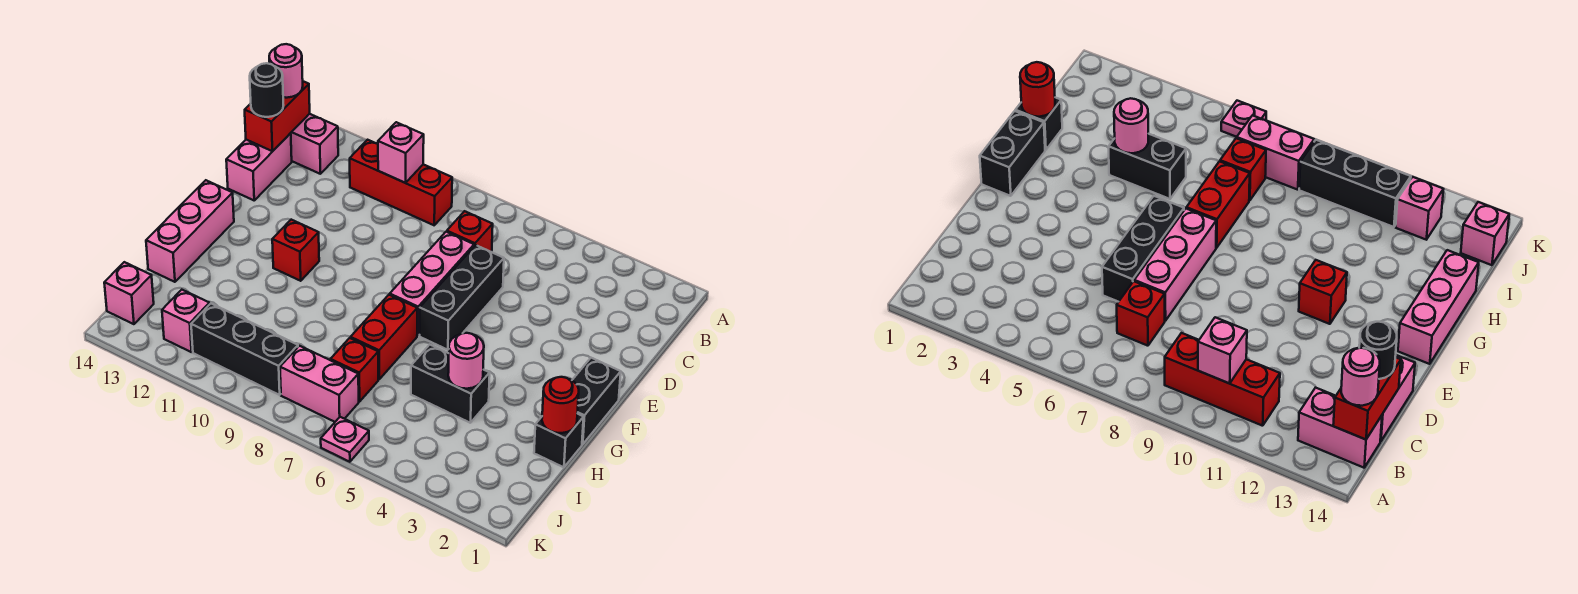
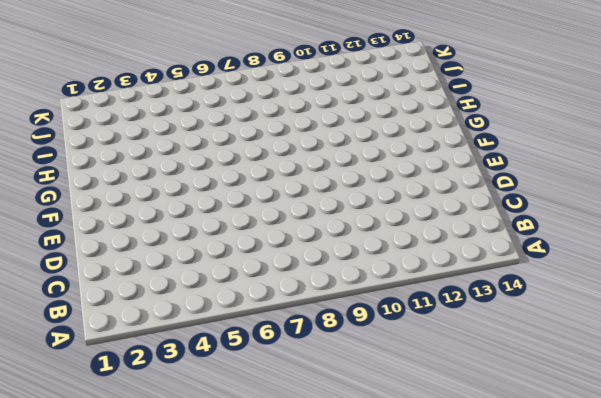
none -> red brick B9:B11 level 1
none -> pink brick B13:B14 level 1
none -> red brick C7 level 1

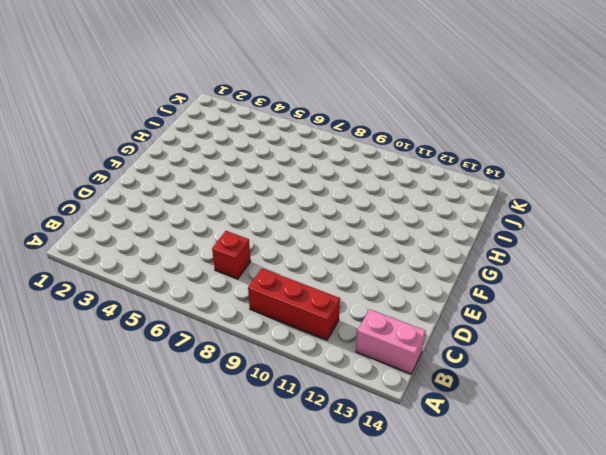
none -> pink brick C14:D14 level 1
none -> black brick D6:F6 level 1
none -> pink brick D7:F7 level 1

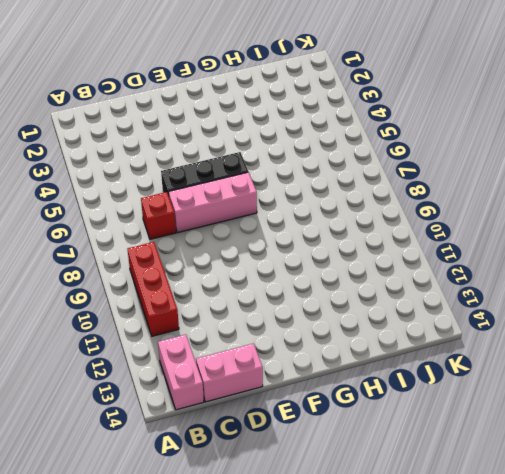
none -> black brick F1:G1 level 1
none -> red brick F11 level 1
none -> pink brick F14:H14 level 1

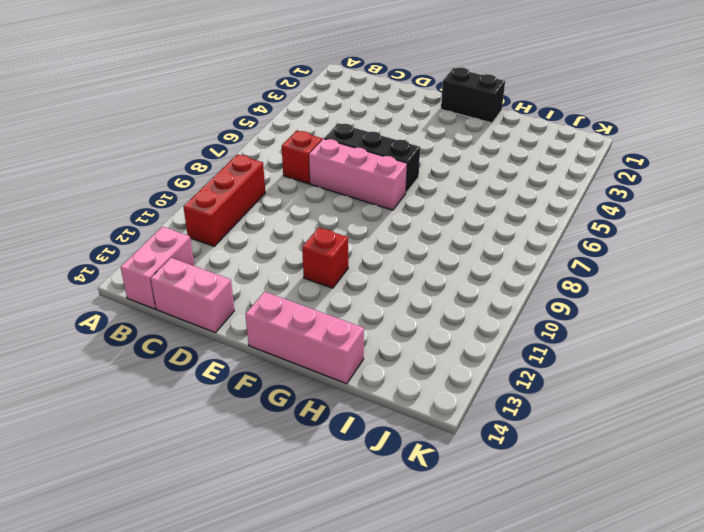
none -> red brick G7:H7 level 1
none -> black brick H1 level 1
none -> black brick H4:H5 level 1

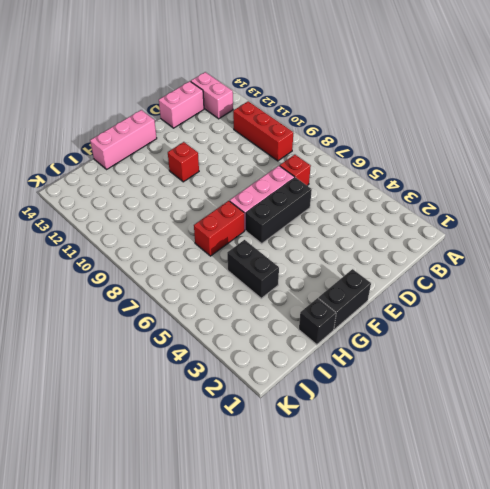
none -> red brick I7 level 1
none -> pink brick J7:J8 level 1
none -> black brick J9:J11 level 1

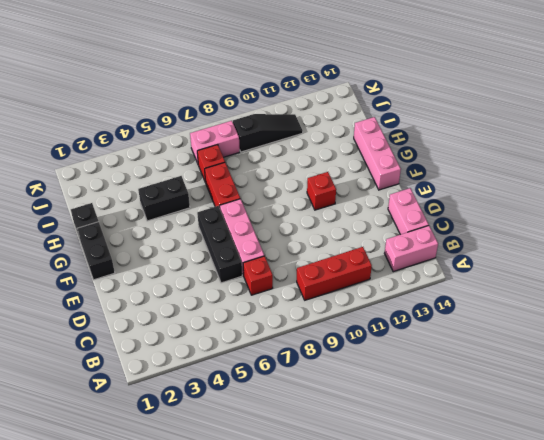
black slope J9:J11 level 1 top 9 -> black brick J9:J11 level 1
none -> pink brick J12 level 1
none -> pink brick J14 level 1
none -> pink plate K6 level 1

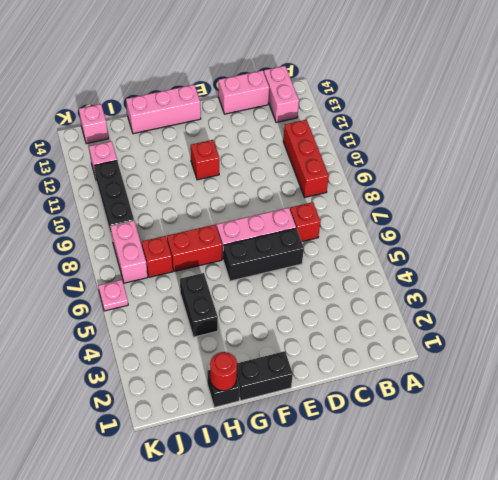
none -> pink brick B10 level 2
none -> red brick B14:C14 level 2
none -> pink round brick H4 level 2

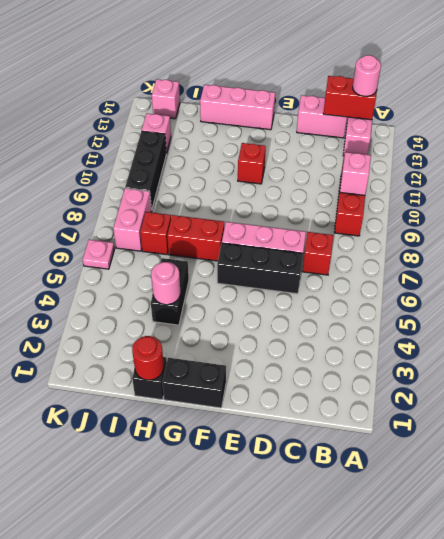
none -> black round brick C14 level 3

